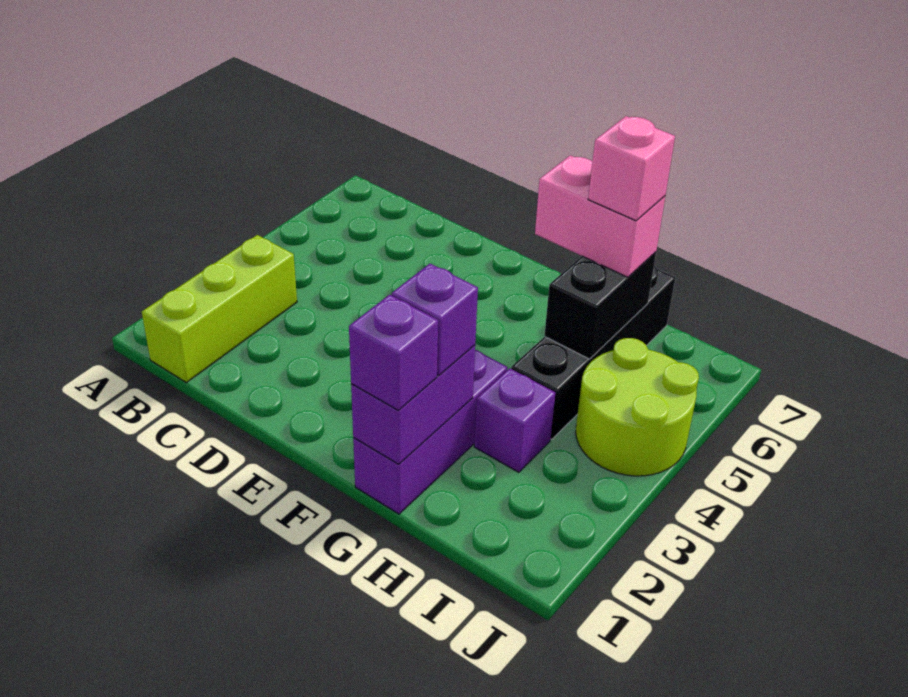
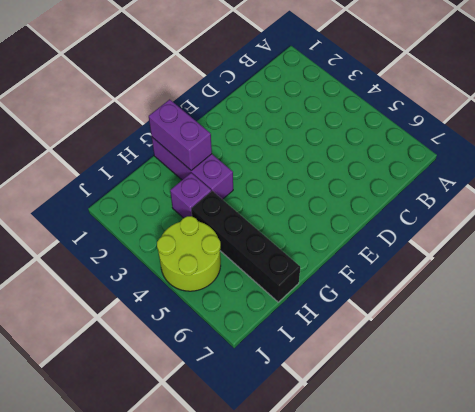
none -> lime brick B1:B3 level 1
none -> black brick H5:H6 level 2

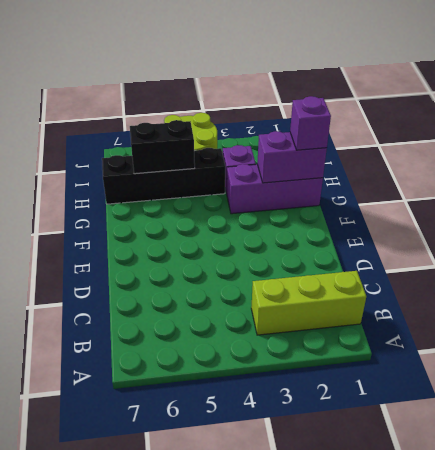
none -> purple brick G2 level 3
none -> pink brick G6:H6 level 3

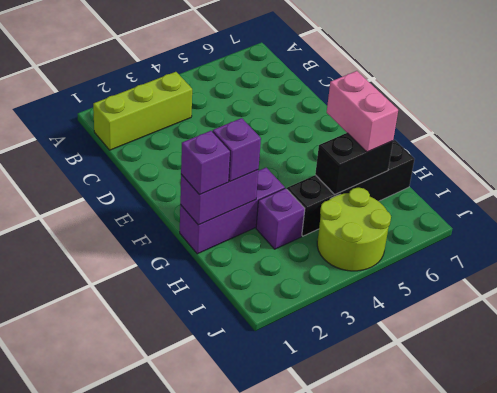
none -> pink brick H6 level 4

